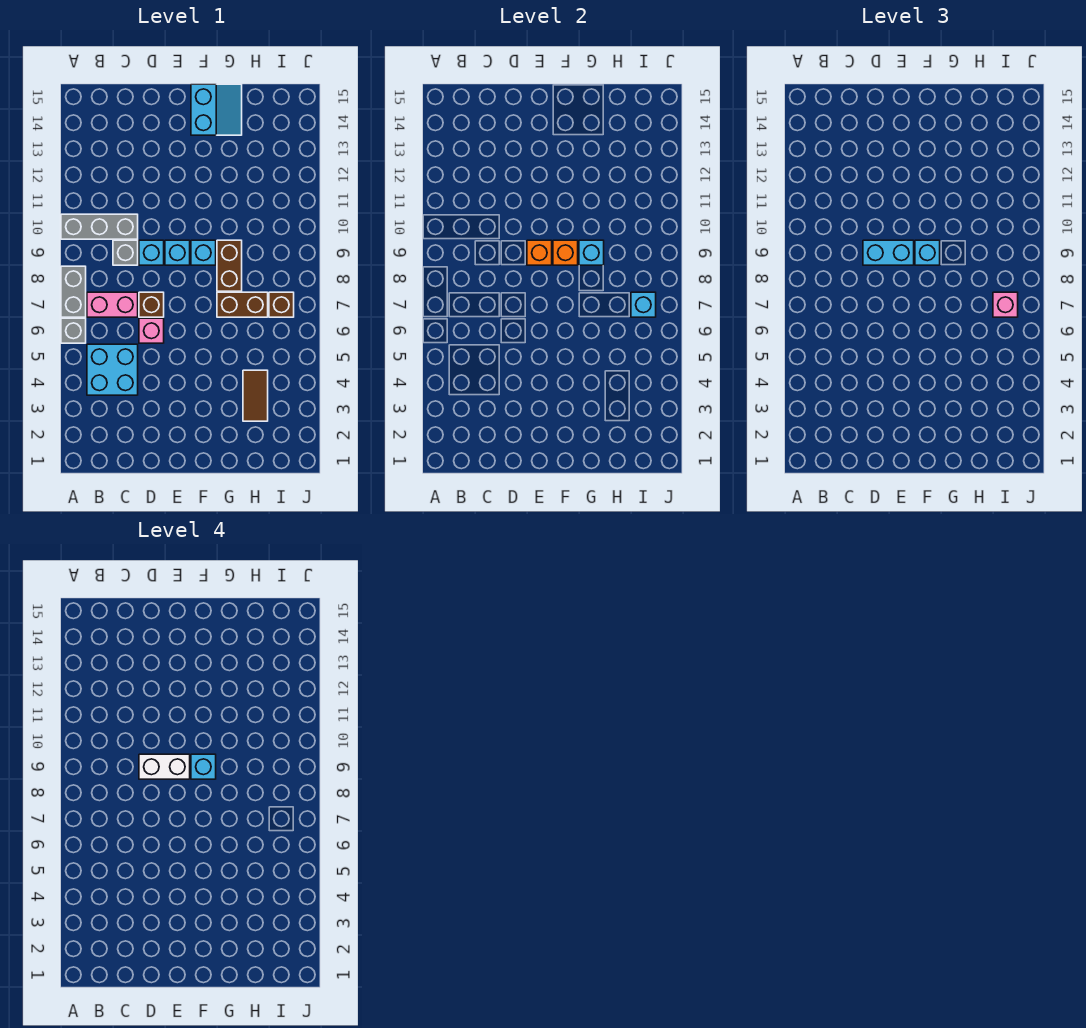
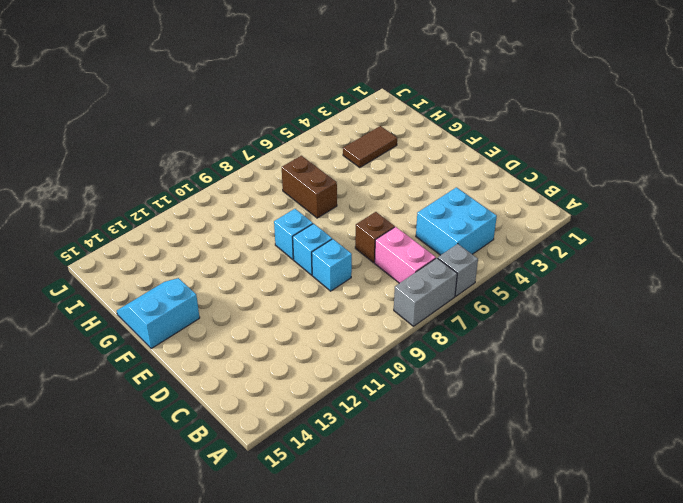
none -> grey brick A10:C10 level 1
none -> grey brick C9 level 1
none -> pink brick D6 level 1

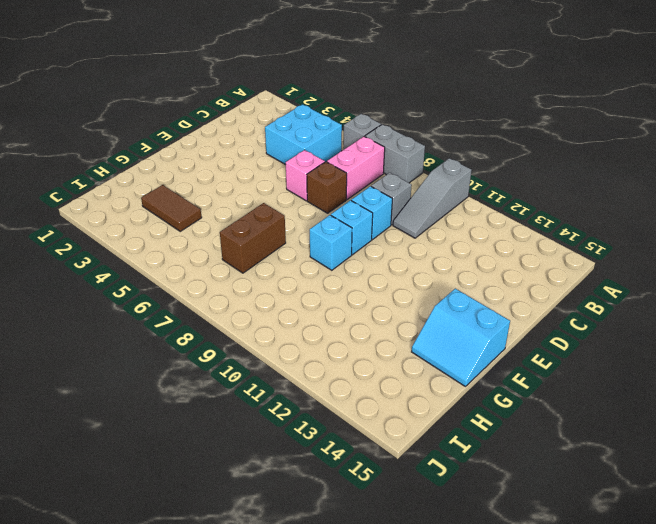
grey slope A10:C10 level 1 top A -> grey brick A10:C10 level 1
none -> brown brick G8:G9 level 1
none -> brown brick I7 level 1
none -> orange brick E9 level 2

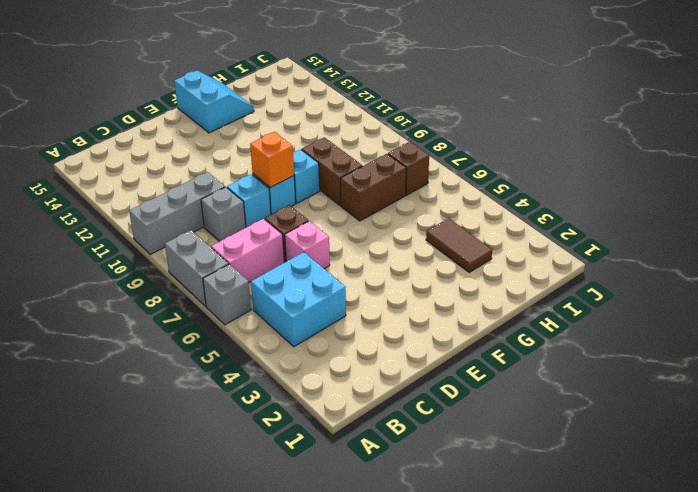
none -> orange brick F9 level 2
none -> cyan brick G9 level 2
none -> cyan brick I7 level 2

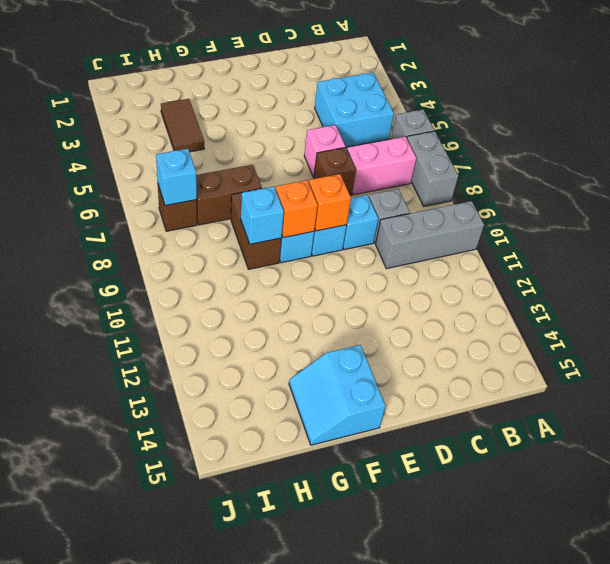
none -> cyan brick D9:E9 level 3
none -> cyan brick F9 level 3
none -> pink brick I7 level 3

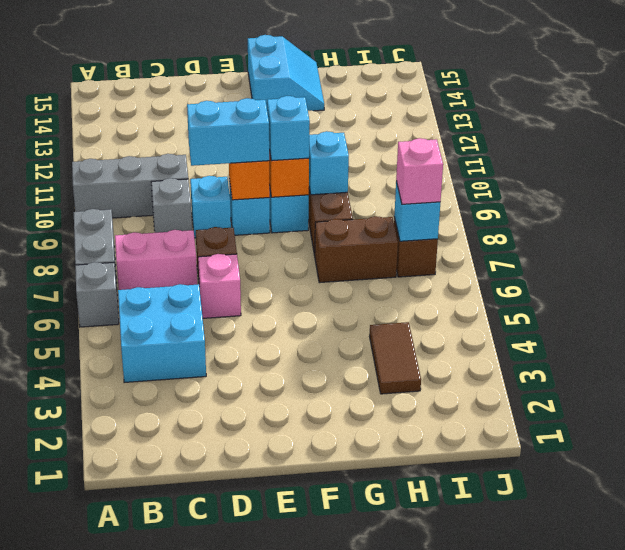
none -> white brick D9:E9 level 4
none -> cyan brick F9 level 4

